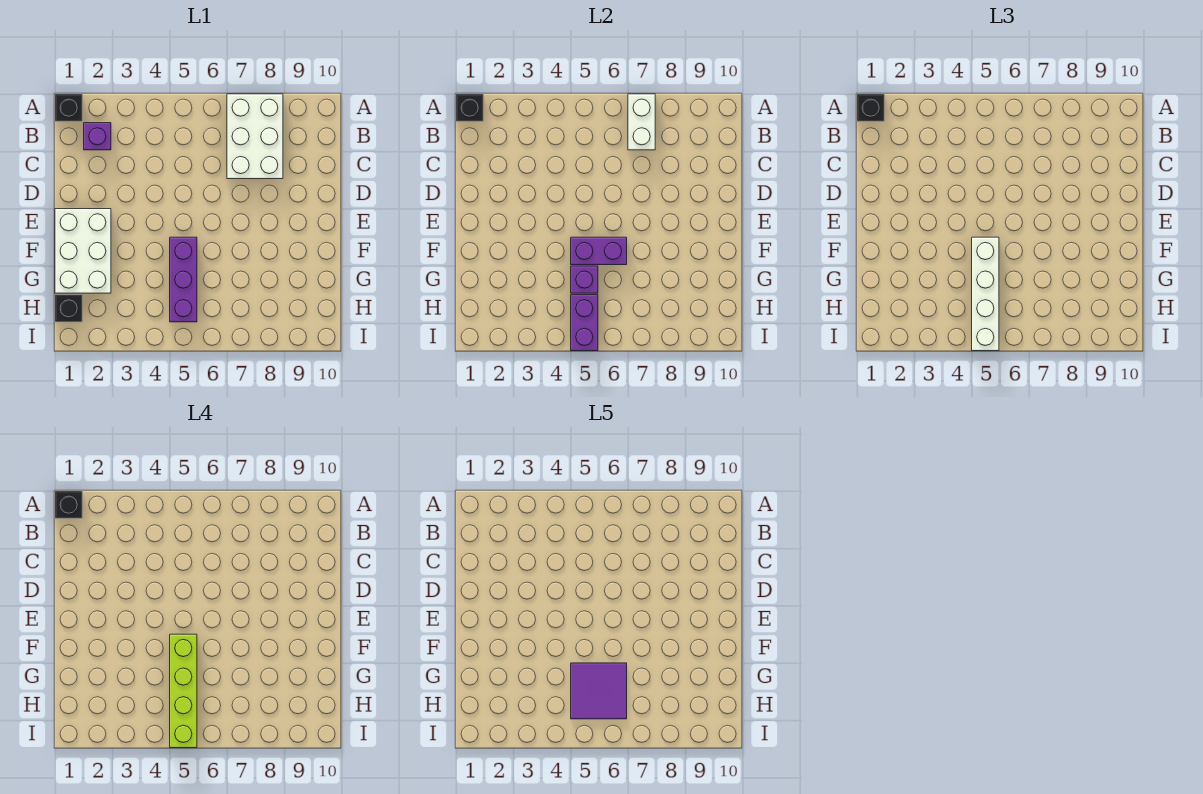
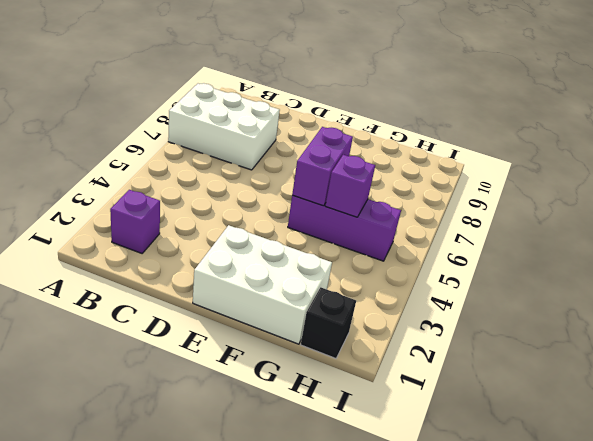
none -> black brick A1 level 1
none -> black brick A1 level 2
none -> white brick A7:B7 level 2

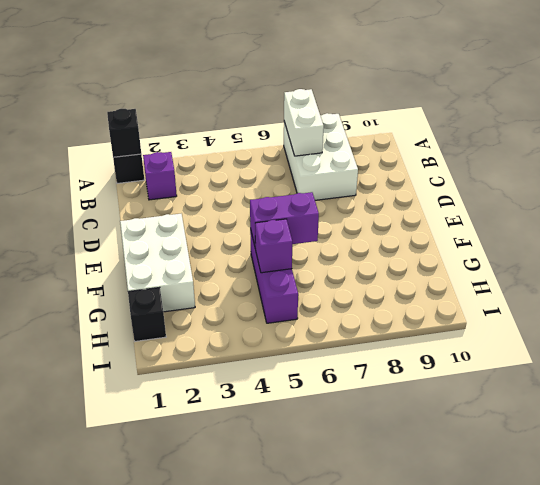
none -> purple brick H5:I5 level 2
none -> black brick A1 level 3
none -> white brick F5:I5 level 3

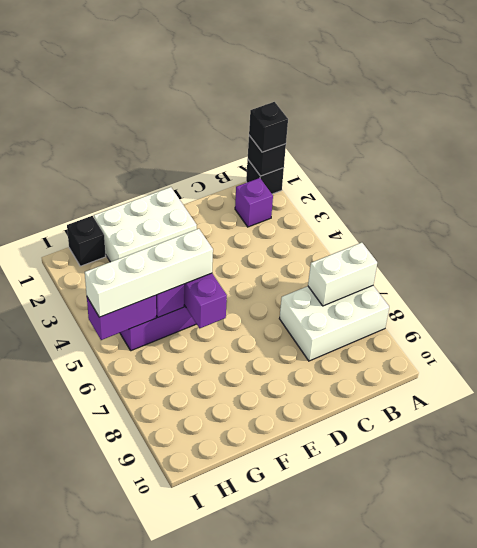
none -> black brick A1 level 4
none -> lime brick F5:I5 level 4
none -> purple tile G5:H6 level 5

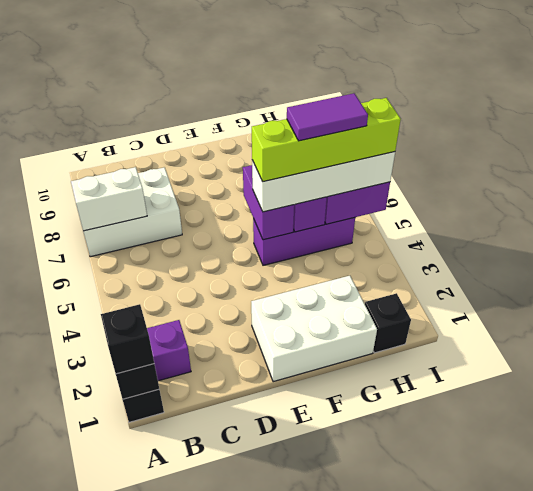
purple tile G5:H5 level 5 -> purple tile G5:H6 level 5
none -> black brick A1 level 4

